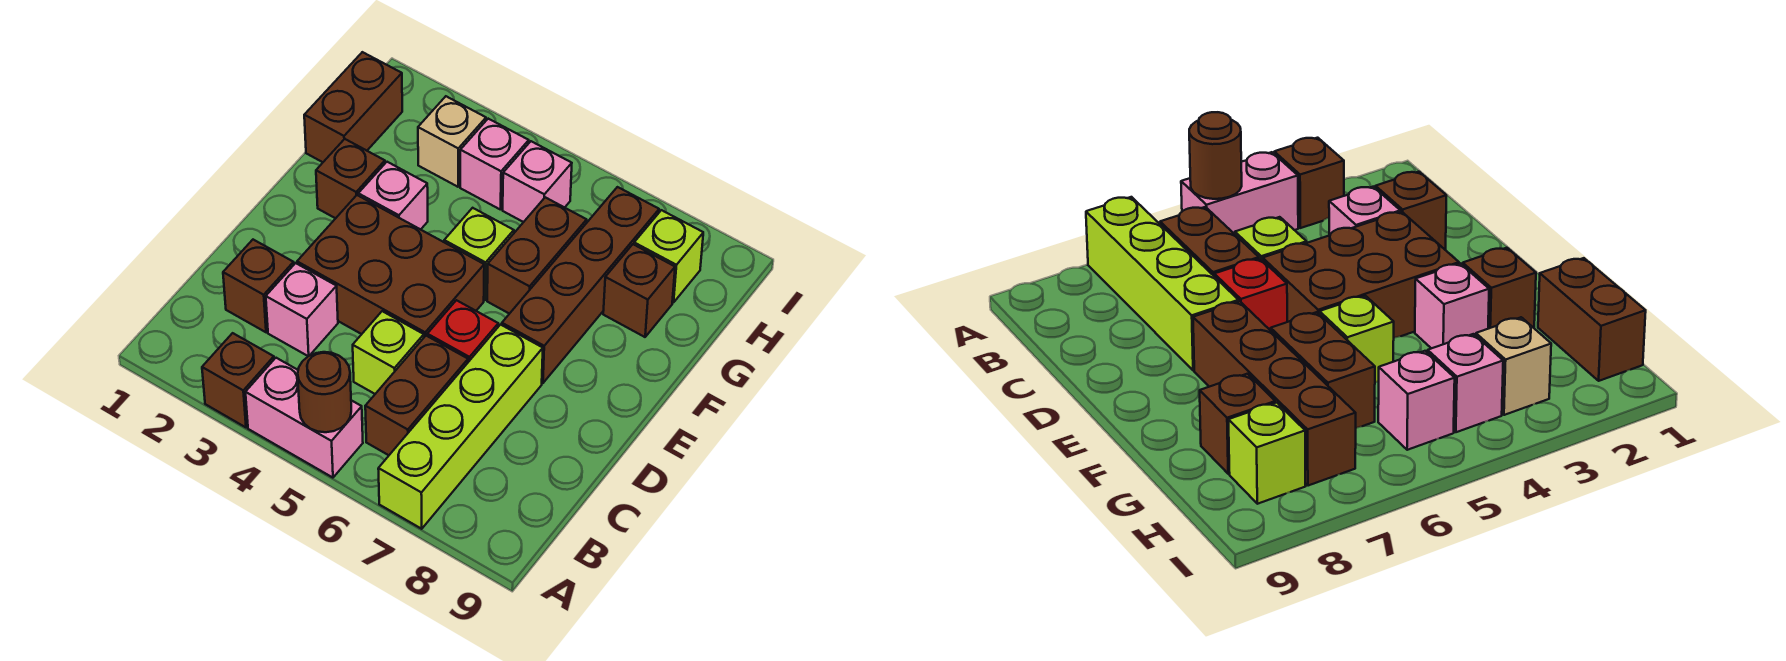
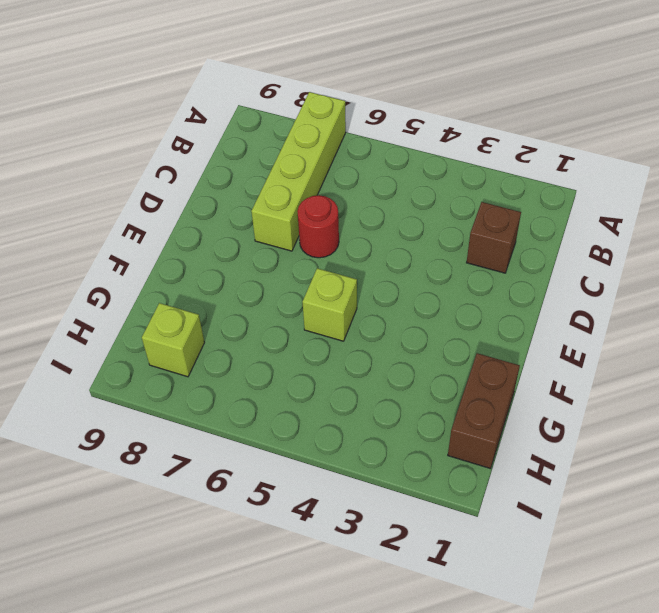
red round brick D6 level 1 -> red brick D6 level 1
none -> brown brick A3 level 1
none -> pink brick A4:A5 level 1
none -> brown brick B6:C6 level 1

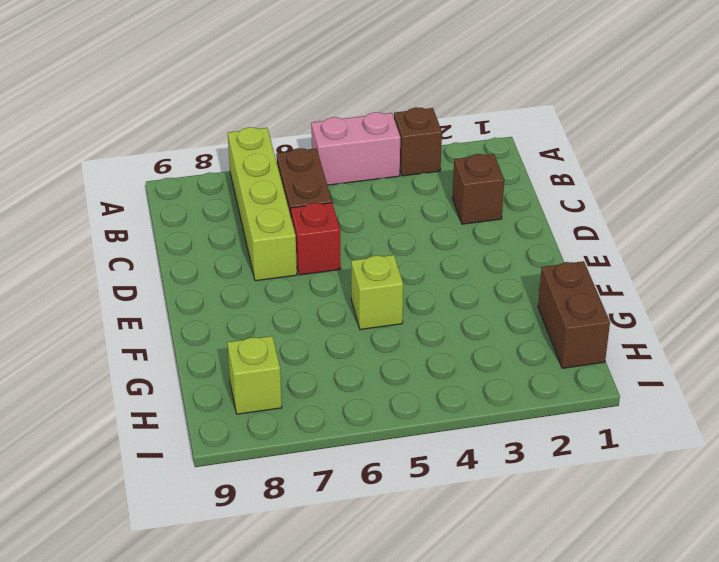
none -> pink brick C3 level 1
none -> lime brick C5 level 1
none -> brown brick D3:E5 level 1

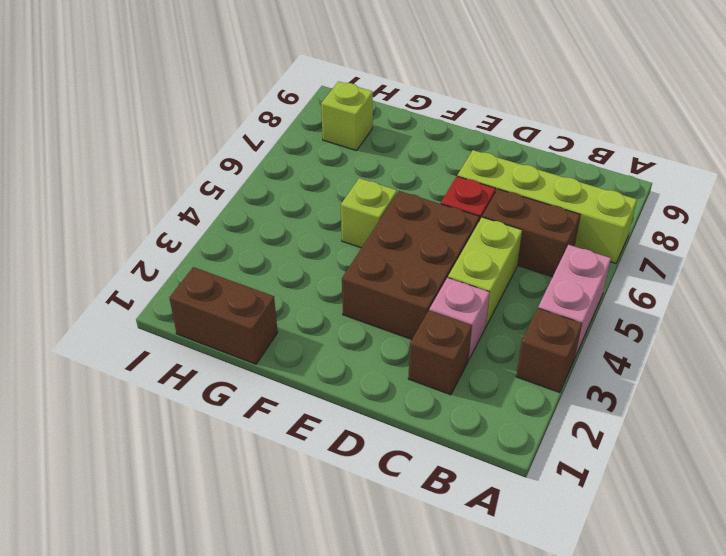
lime brick C4:C5 level 1 -> lime brick C5 level 1
none -> brown brick E7:H7 level 1
none -> brown brick F2 level 1
none -> pink brick F3 level 1

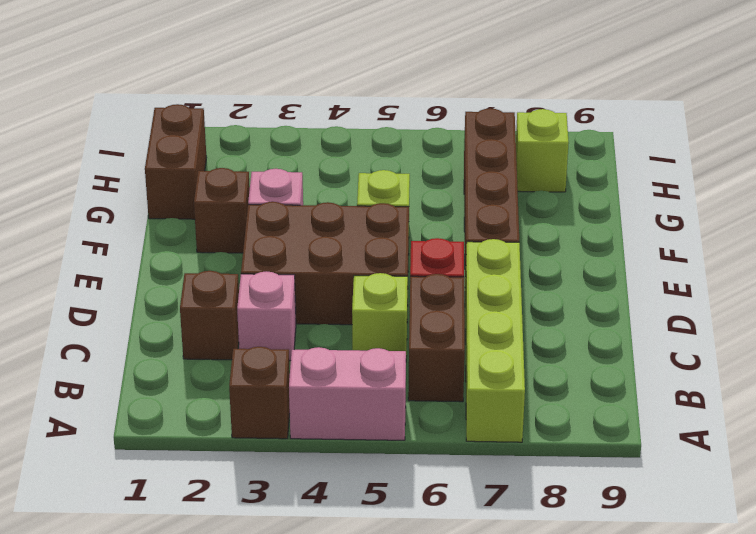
none -> brown brick F6:G6 level 1
none -> brown brick G8 level 1
none -> tan brick H3 level 1

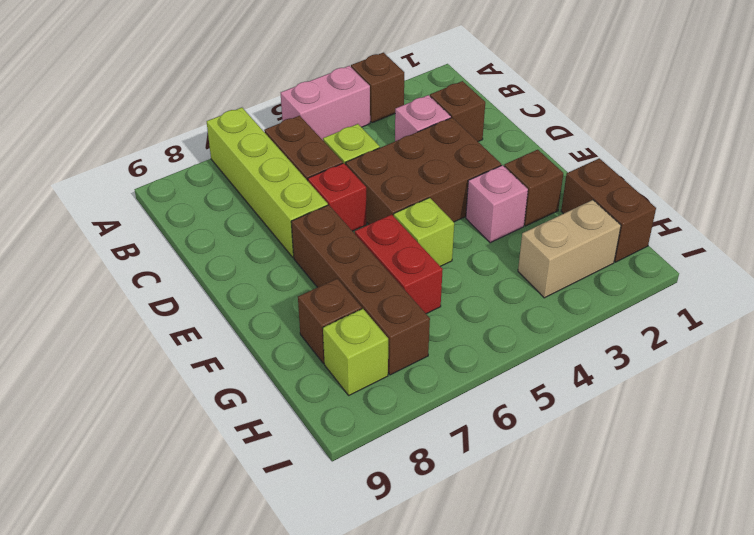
red brick F6:G6 level 1 -> brown brick F6:G6 level 1
tan brick H2:H3 level 1 -> tan brick H3 level 1
none -> pink brick H4 level 1
none -> pink brick H5 level 1
none -> brown round brick A5 level 2

